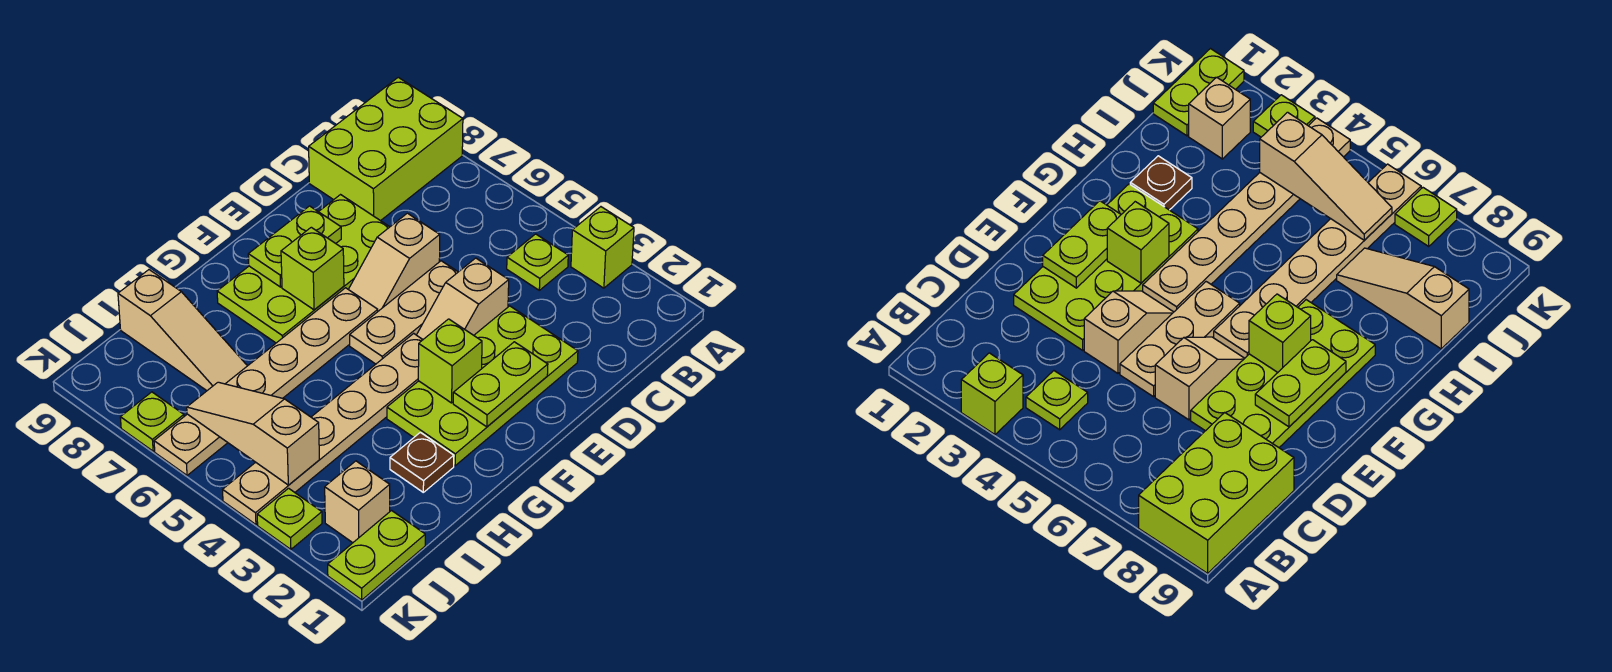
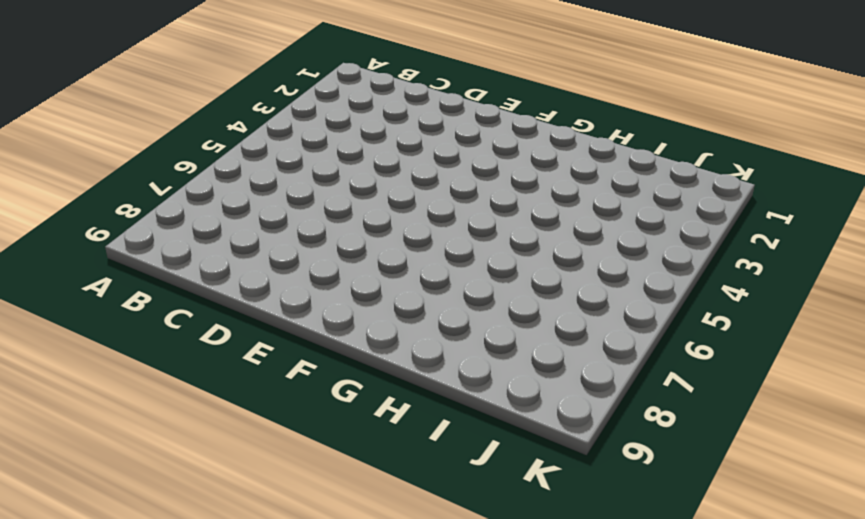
none -> lime brick A3 level 1
none -> lime brick A8:C9 level 1
none -> lime plate B4 level 1

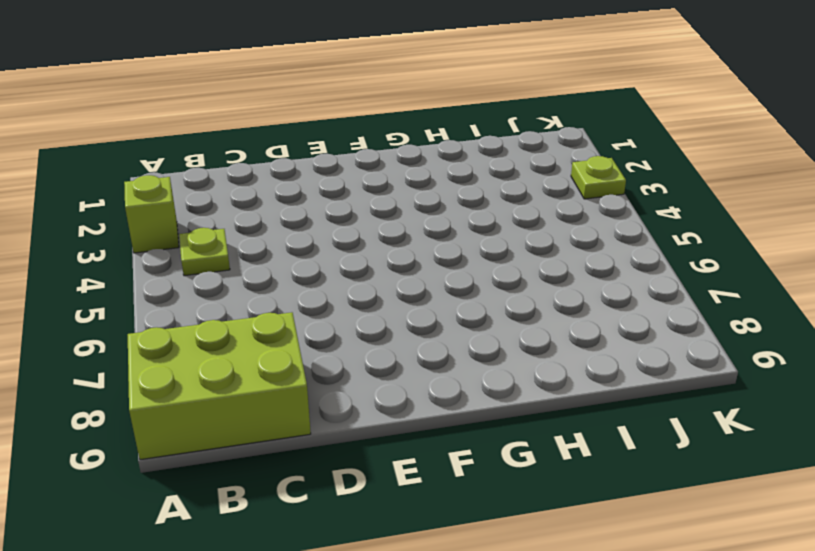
none -> lime plate D2:G3 level 1
none -> tan slope D4:E4 level 1 top D
none -> tan plate D5:F5 level 1

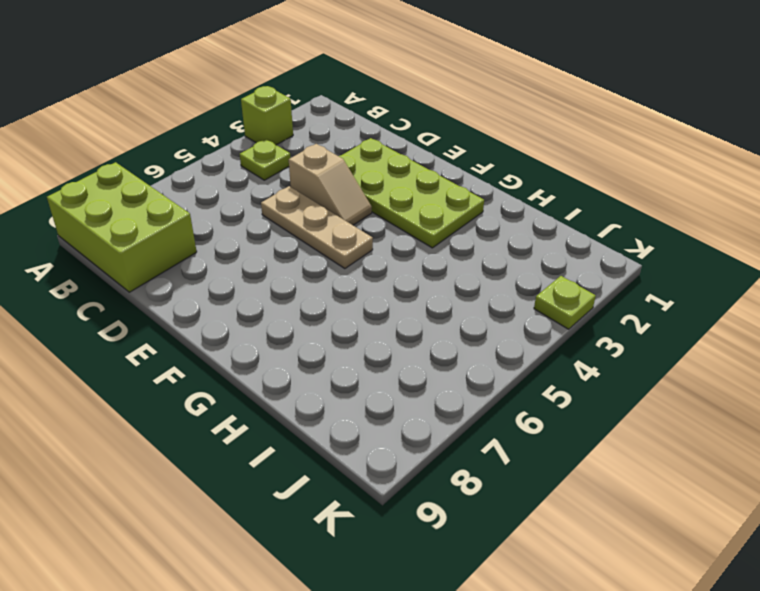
none -> tan slope D6:E6 level 1 top D
none -> lime plate D7:G8 level 1
none -> tan plate F4:K4 level 1

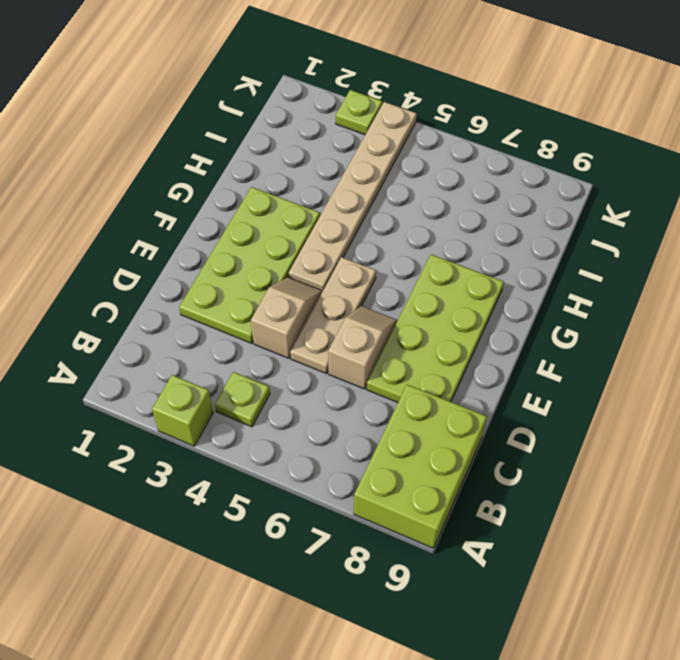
none -> tan plate F6:K6 level 1
none -> brown plate H2 level 1
none -> tan slope I7:I9 level 1 top 9

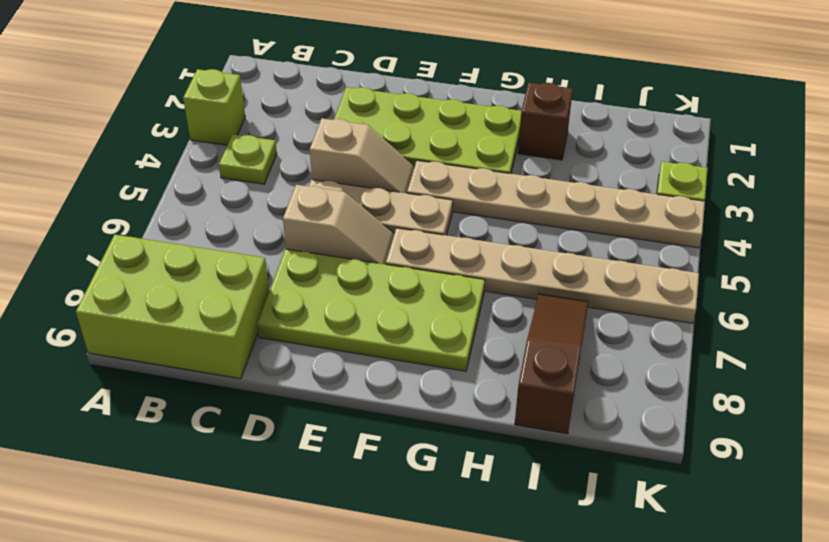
brown brick H2 level 1 -> brown plate H2 level 1
brown slope I7:I9 level 1 top 9 -> tan slope I7:I9 level 1 top 9
none -> lime plate J1:K1 level 1
none -> tan brick J2 level 1
none -> lime plate K7 level 1

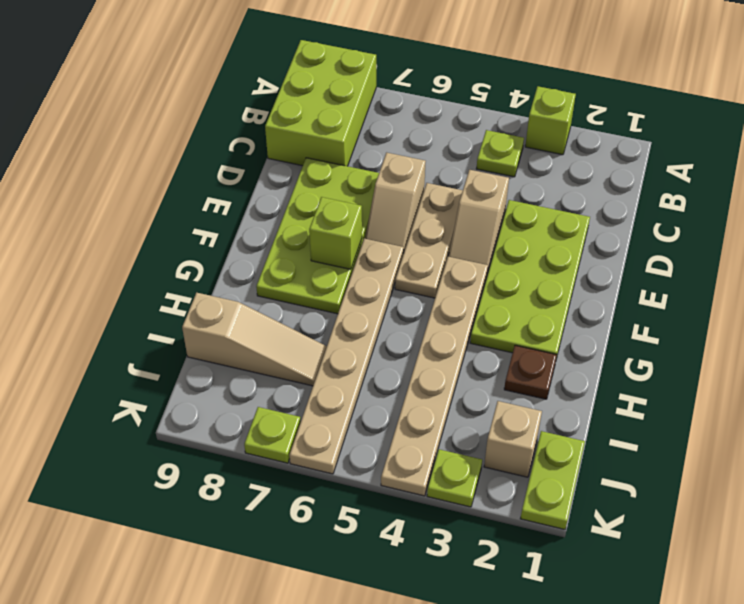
none -> lime plate E2:F2 level 2
none -> lime plate E8:F8 level 2
none -> lime brick F3 level 2

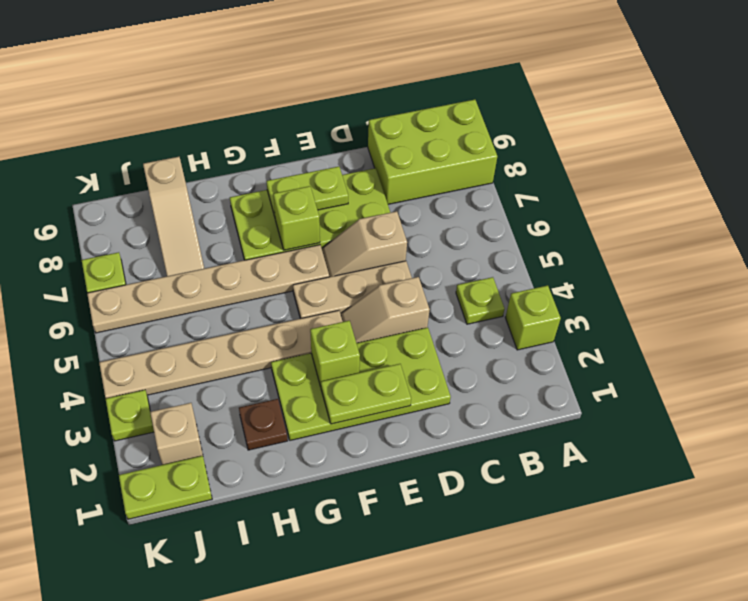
none -> tan slope J4:J6 level 2 top 4

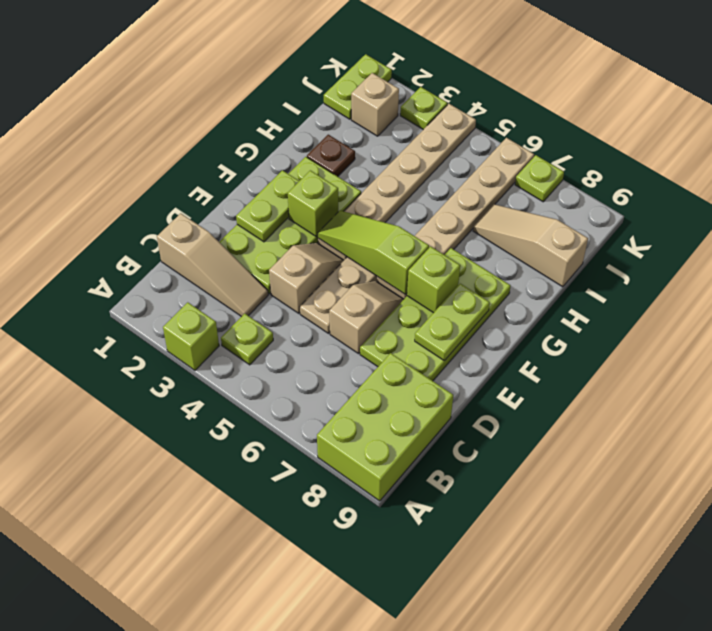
tan slope C1:C3 level 1 top 1 -> tan slope J4:J6 level 2 top 4
lime slope F4:F6 level 2 top 6 -> none

